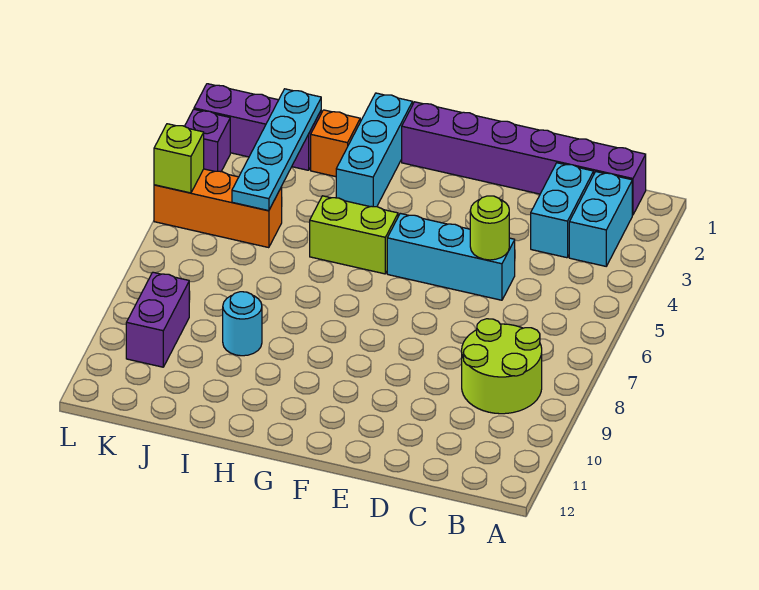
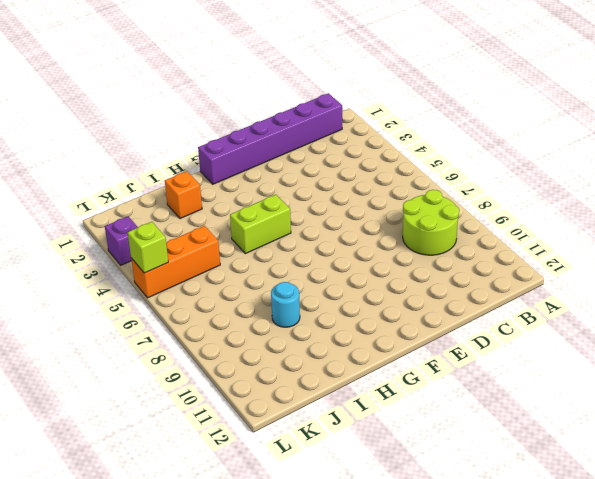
none -> cyan brick B2:B3 level 1
none -> cyan brick C2:C3 level 1
none -> cyan brick D5:F5 level 1

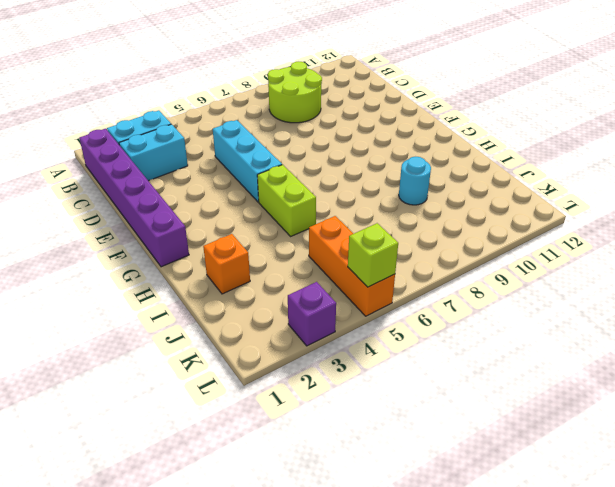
none -> cyan brick H1:H3 level 1
none -> purple brick J2:L2 level 1
none -> purple brick K9:K10 level 1

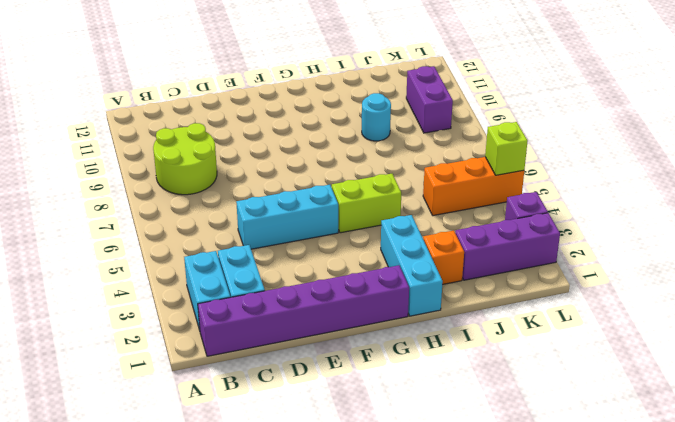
none -> lime round brick D5 level 2
none -> cyan plate J2:J5 level 2

